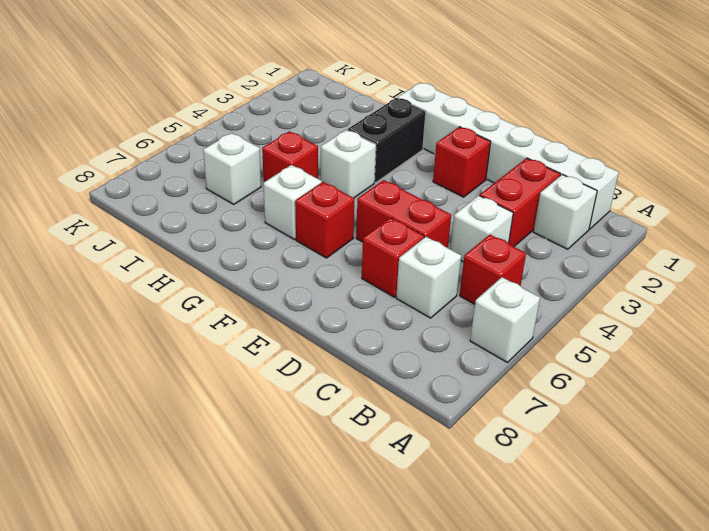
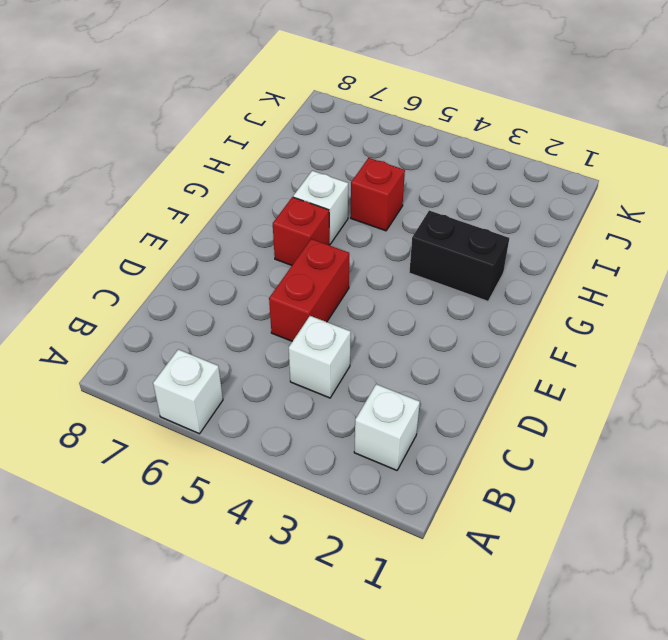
none -> white brick B1:G1 level 1
none -> red brick B5 level 1
none -> red brick C2:C3 level 1

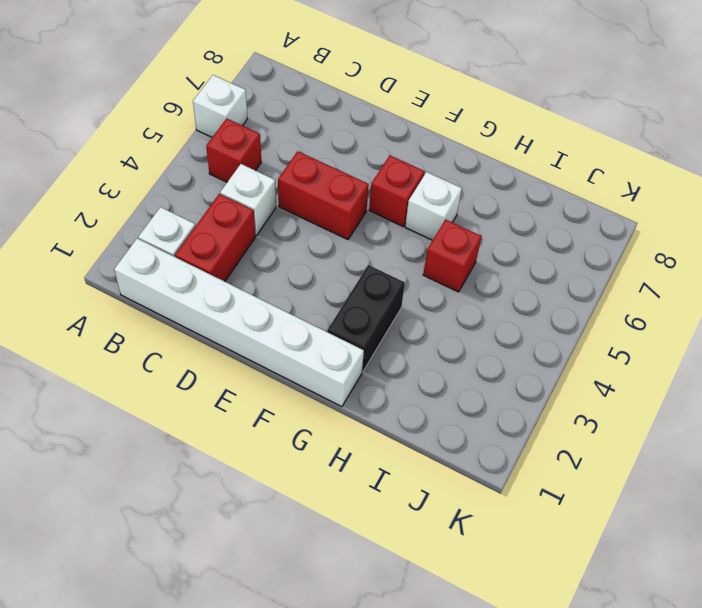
none -> white brick C6 level 1
none -> red brick D6 level 1
none -> red brick E2 level 1

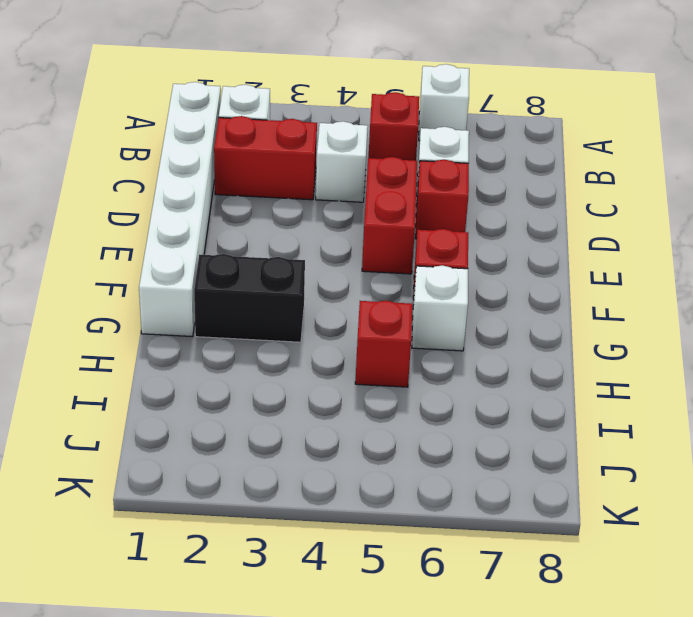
none -> red brick E2 level 1
none -> white brick G4 level 1
none -> white brick I6 level 1

